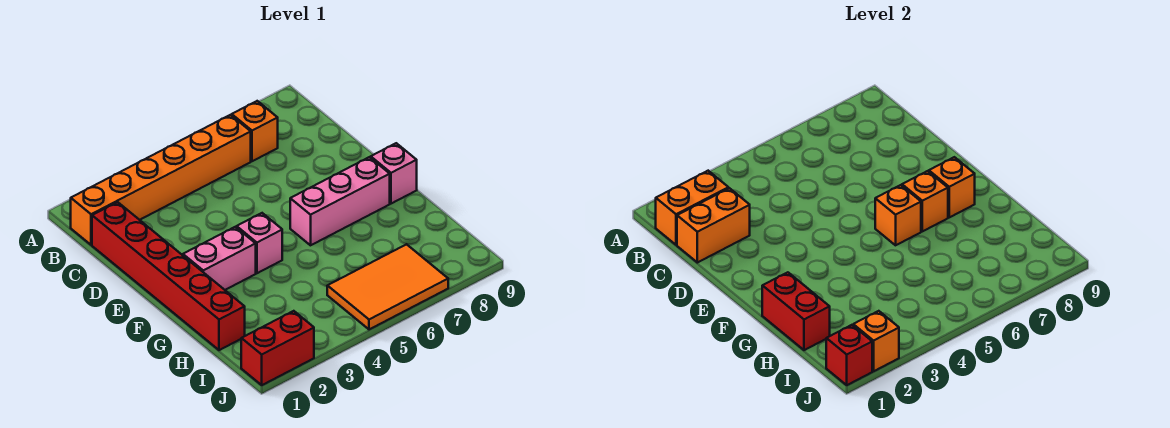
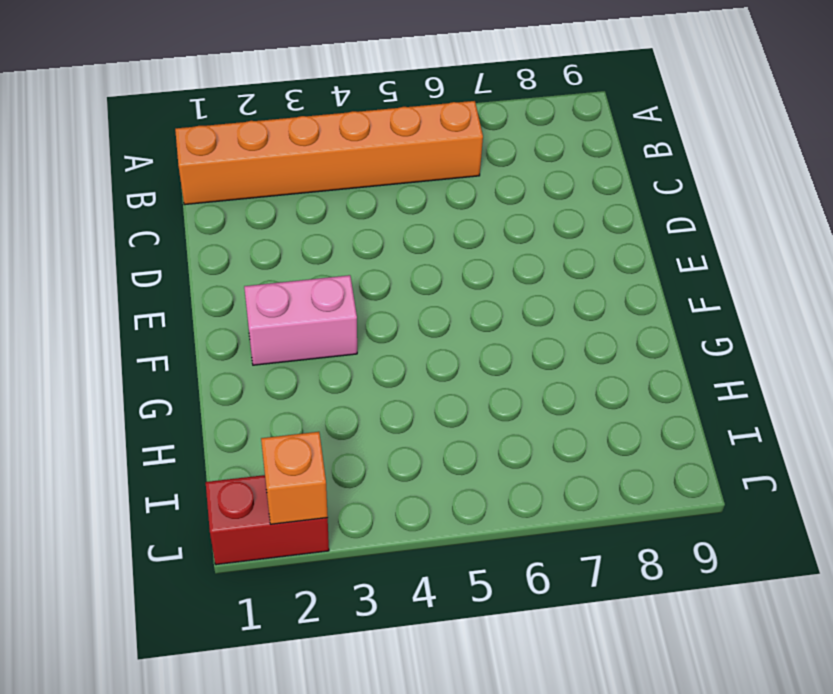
none -> orange brick B7 level 1
none -> red brick C1:H1 level 1
none -> pink brick F4 level 1

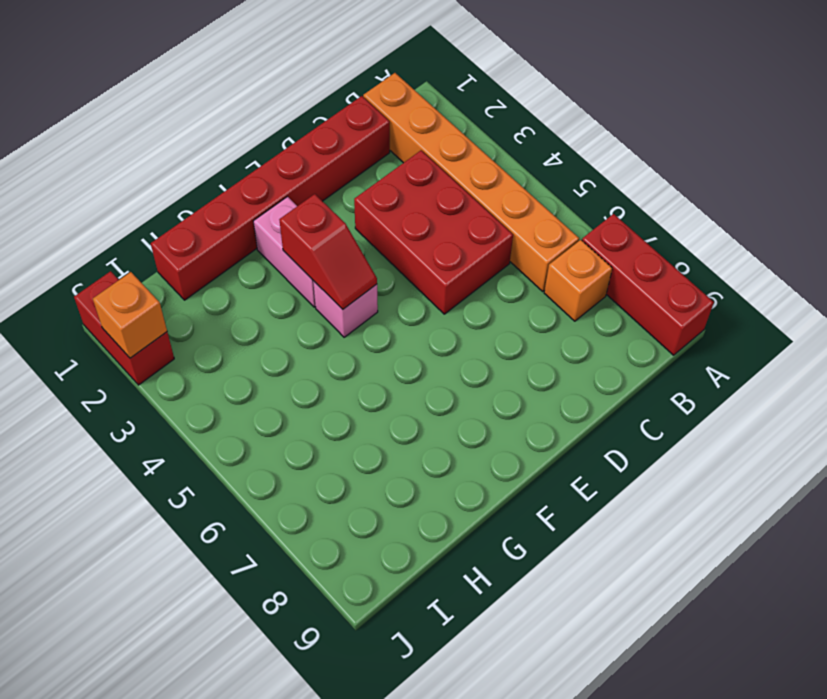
red brick A7:A9 level 1 -> none
red brick C3:D5 level 1 -> none
red slope F3:F4 level 2 top 3 -> none
none -> pink brick F6:F8 level 1
none -> pink brick F9 level 1
none -> orange tile I5:J7 level 1

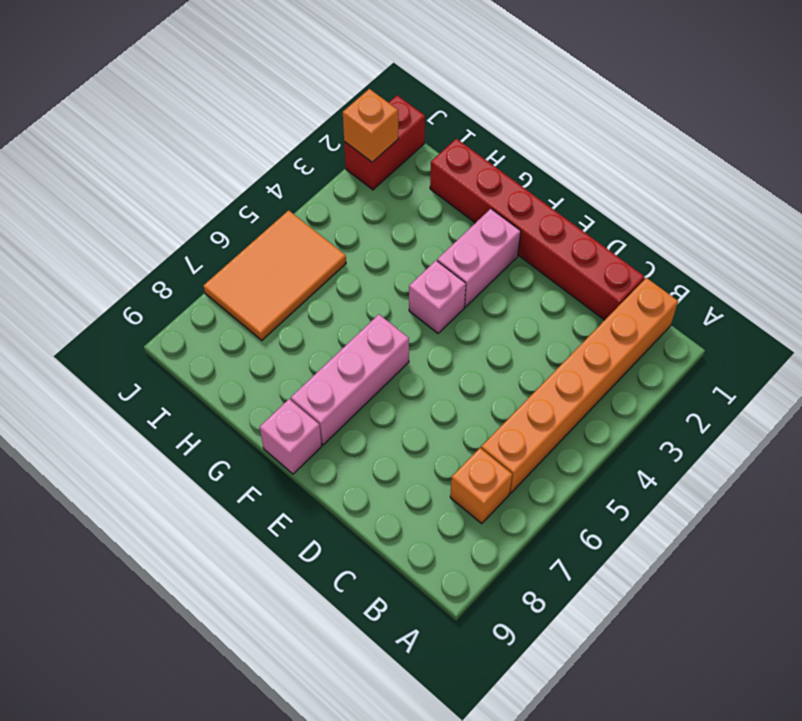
none -> orange brick B1:B2 level 2
none -> orange brick C1:C2 level 2
none -> orange brick F6 level 2

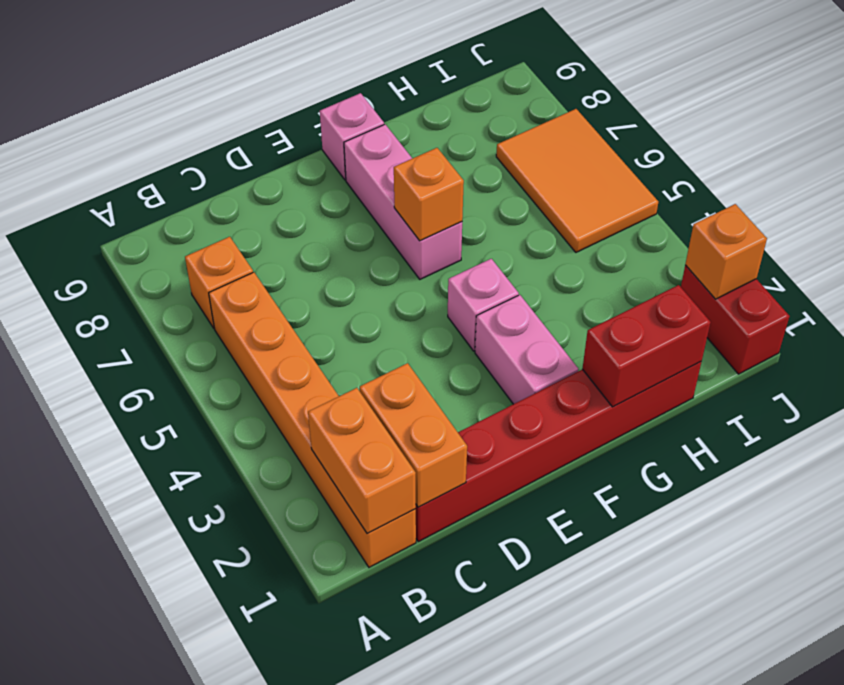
none -> orange brick F7 level 2
none -> orange brick F8 level 2
none -> red brick J1 level 2

